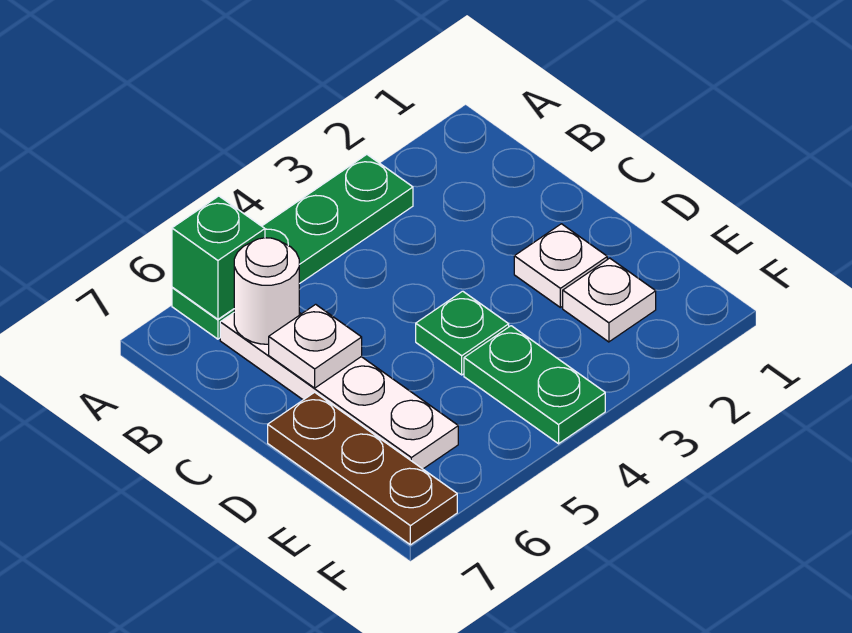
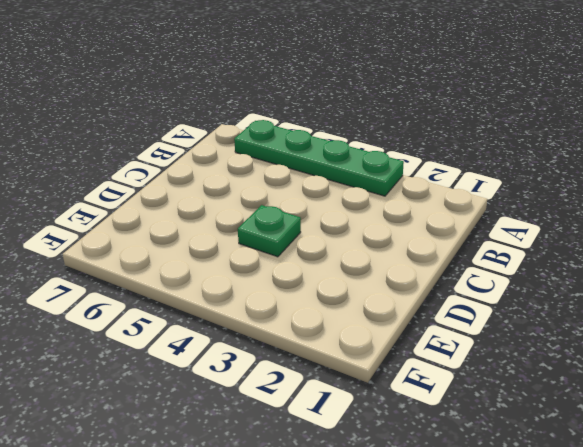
none -> white plate B6:E6 level 1
none -> white plate D2 level 1

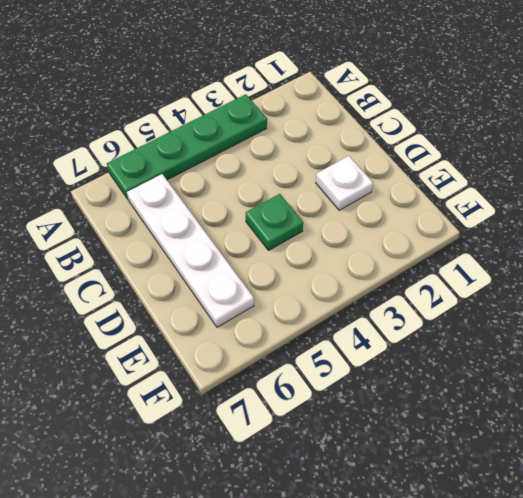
none -> brown plate D7:F7 level 1
none -> white plate E2 level 1

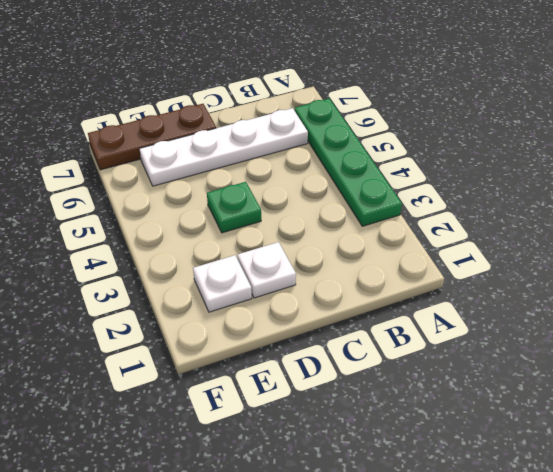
none -> green plate E4:F4 level 1
none -> green brick A6 level 2

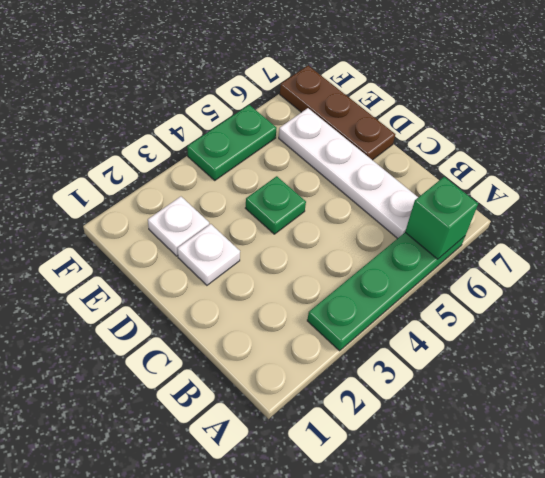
green plate F4:F5 level 1 -> green plate E4:F4 level 1
none -> white round brick B6 level 2
none -> white plate C6 level 2

